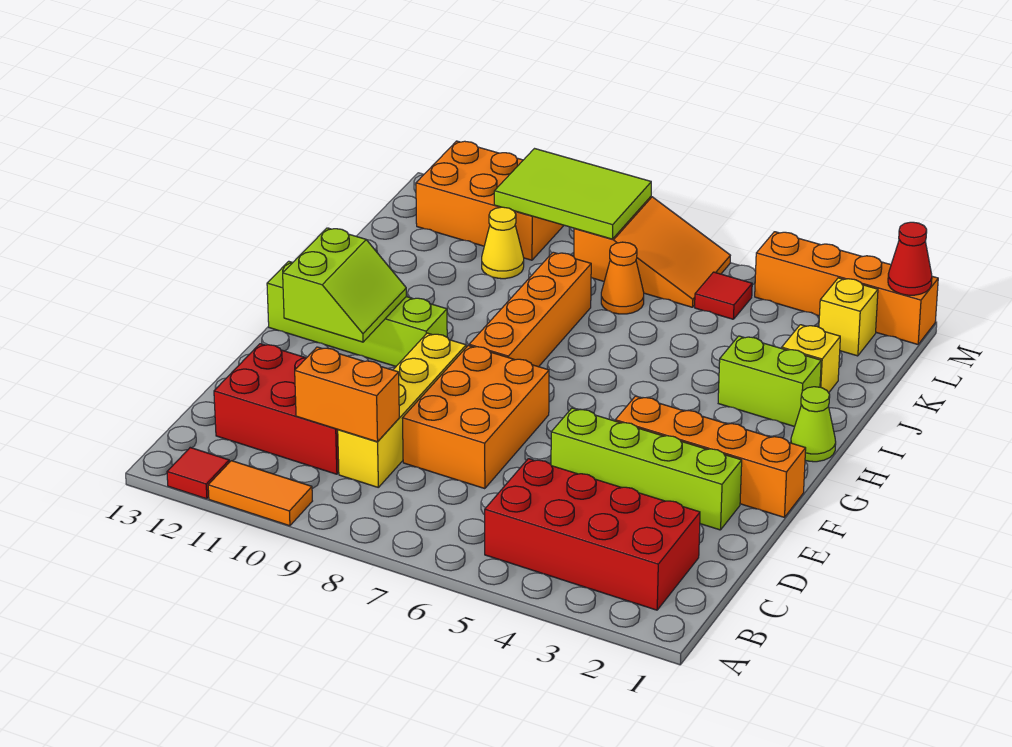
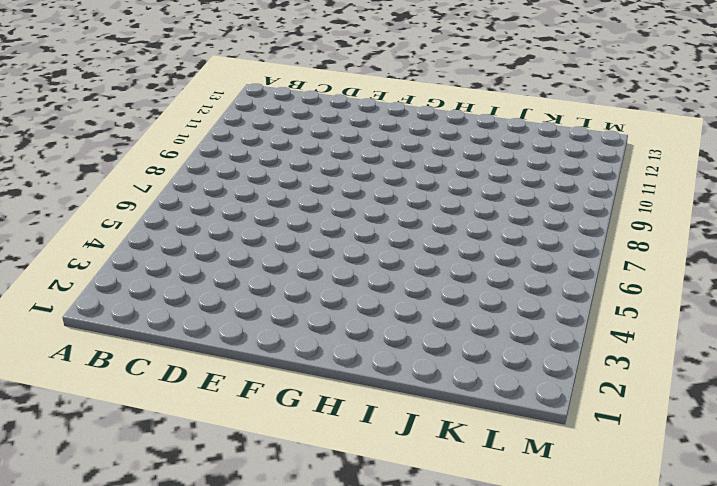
none -> orange tile A10:A11 level 1
none -> red tile A12 level 1
none -> red brick B2:C5 level 1

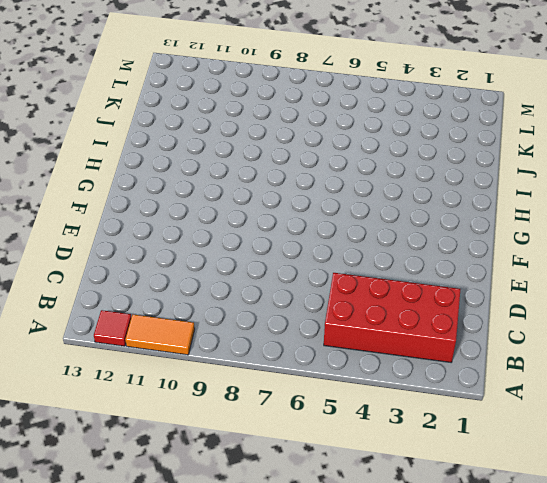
none -> yellow brick C9:F9 level 1
none -> red brick C10:D12 level 1
none -> orange brick D7:F8 level 1

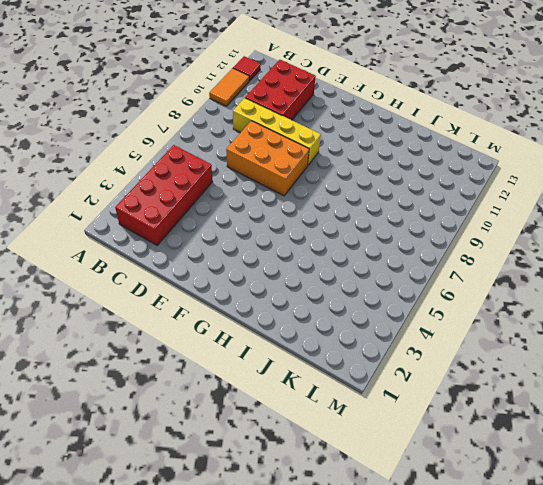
none -> lime brick E2:E5 level 1
none -> orange brick F1:F4 level 1
none -> orange brick G8:J8 level 1

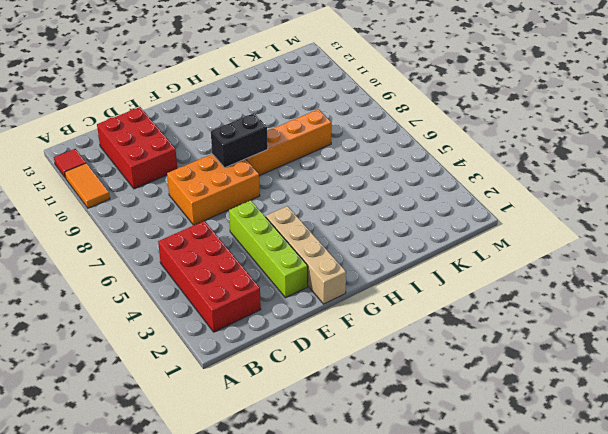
tan brick F1:F4 level 1 -> orange brick F1:F4 level 1
black brick F8:G8 level 2 -> none
none -> yellow brick C9:F9 level 1
none -> lime brick G10:G13 level 1
none -> lime cone H1 level 1

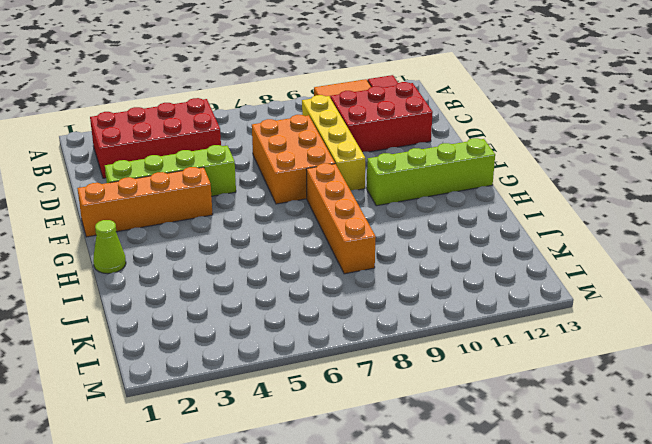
none -> lime brick I2:I3 level 1
none -> yellow brick J2 level 1
none -> orange cone K7 level 1

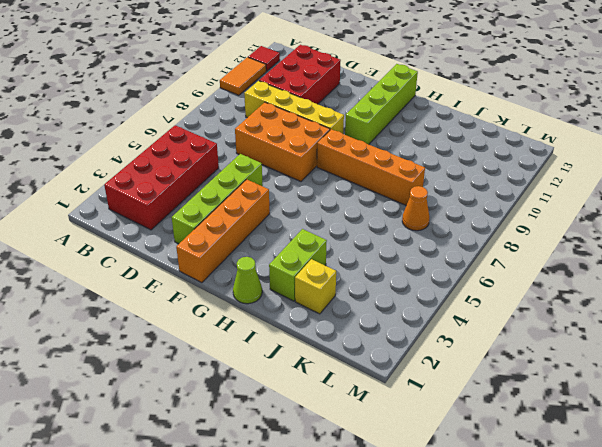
none -> yellow cone K10 level 1
none -> yellow brick L2 level 1
none -> red tile L5 level 1

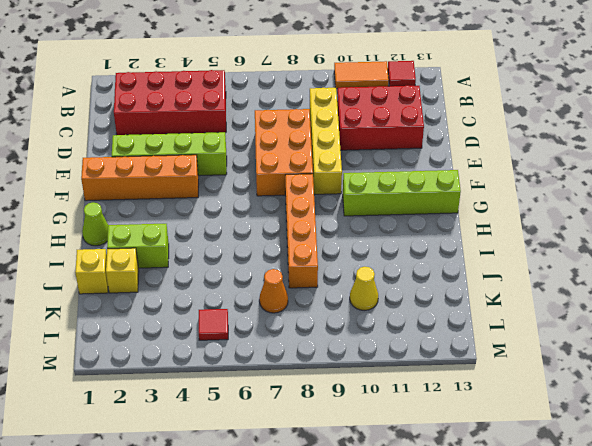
yellow brick J1 level 1 -> yellow brick L2 level 1
none -> orange slope L6:M8 level 1 top 8
none -> orange brick L10:M12 level 1
none -> orange brick M1:M4 level 1

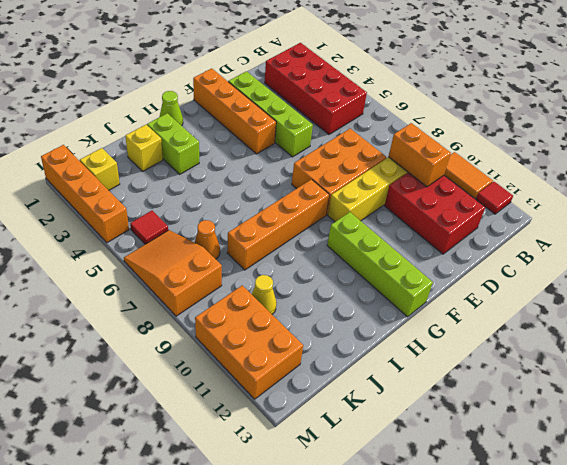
none -> lime slope F11:G12 level 2 top 12
none -> lime tile L8:M10 level 2
none -> red cone M1 level 2

